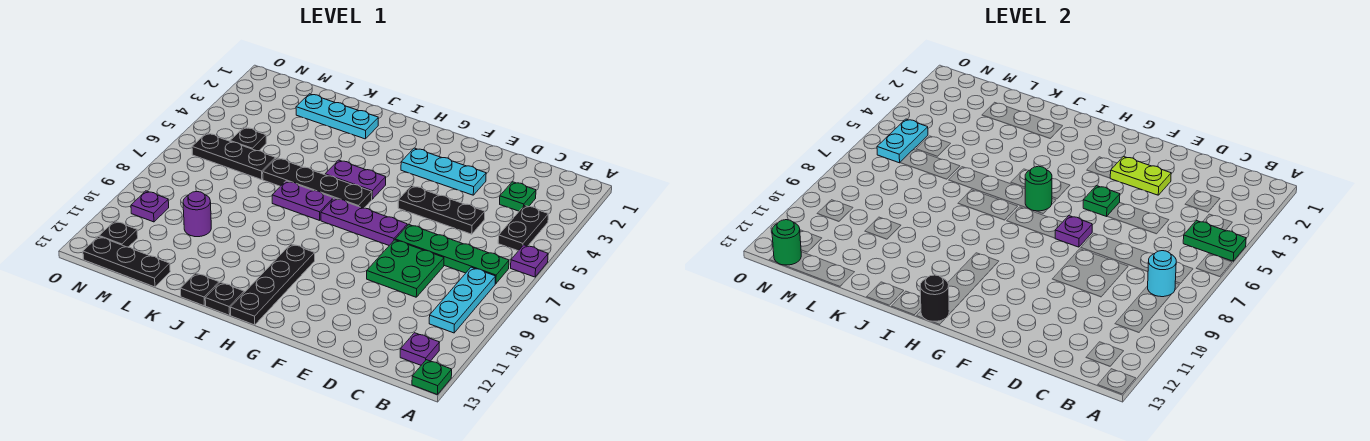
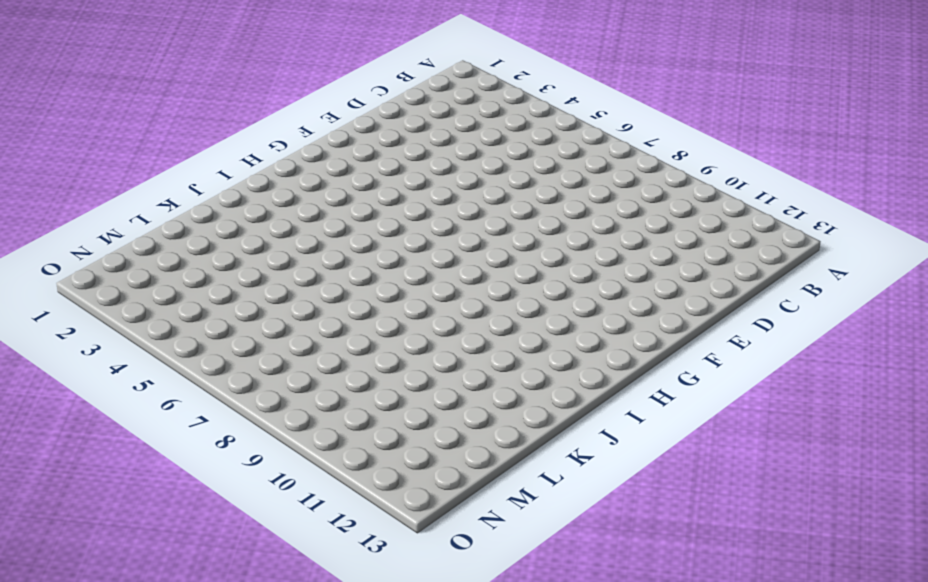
none -> purple plate A6 level 1
none -> green plate A13 level 1
none -> black plate B4:B5 level 1
none -> green plate B7:E7 level 1

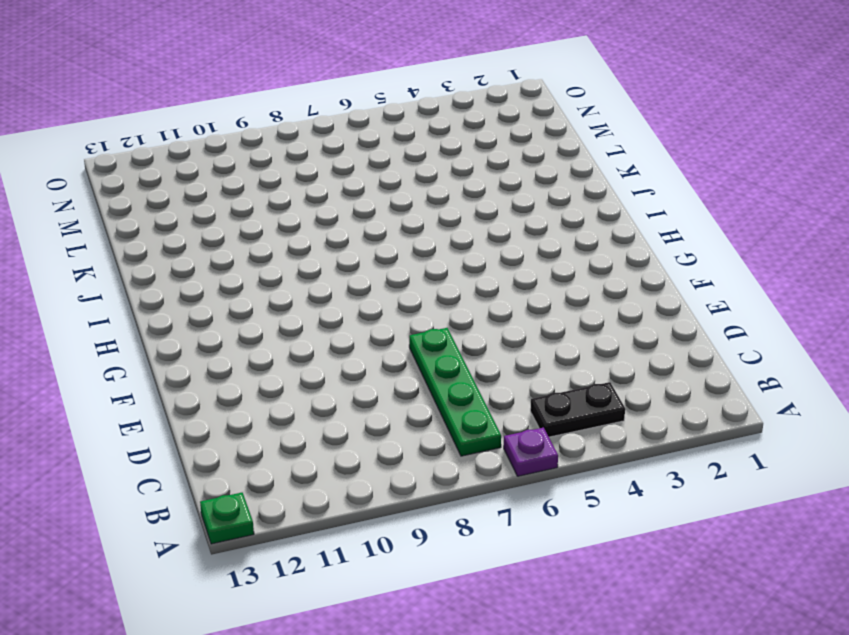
none -> cyan plate B8:B10 level 1
none -> purple plate B12 level 1
none -> green plate C3 level 1
none -> black plate D5:F5 level 1

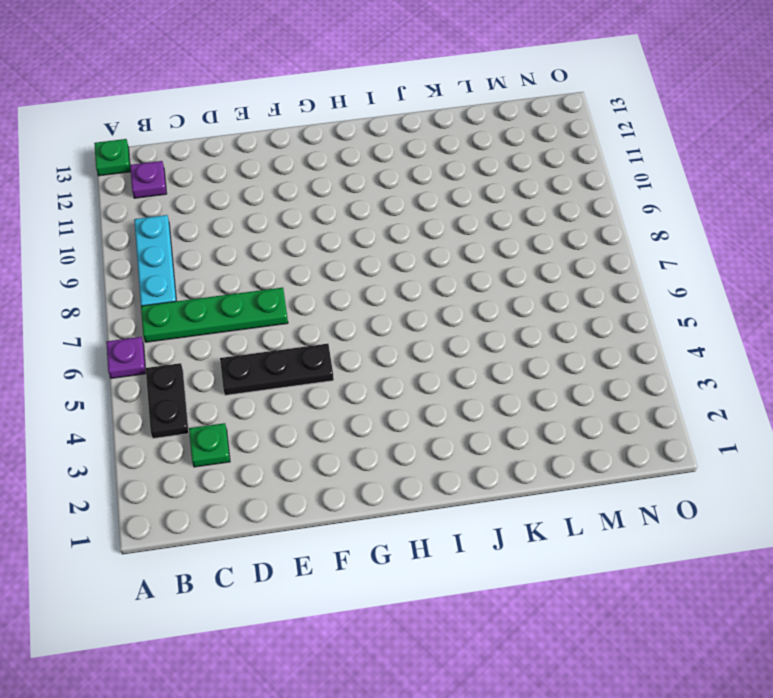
none -> green plate D8:E9 level 1
none -> cyan plate E3:G3 level 1
none -> purple plate F7:H7 level 1
none -> purple plate H5:I5 level 1

